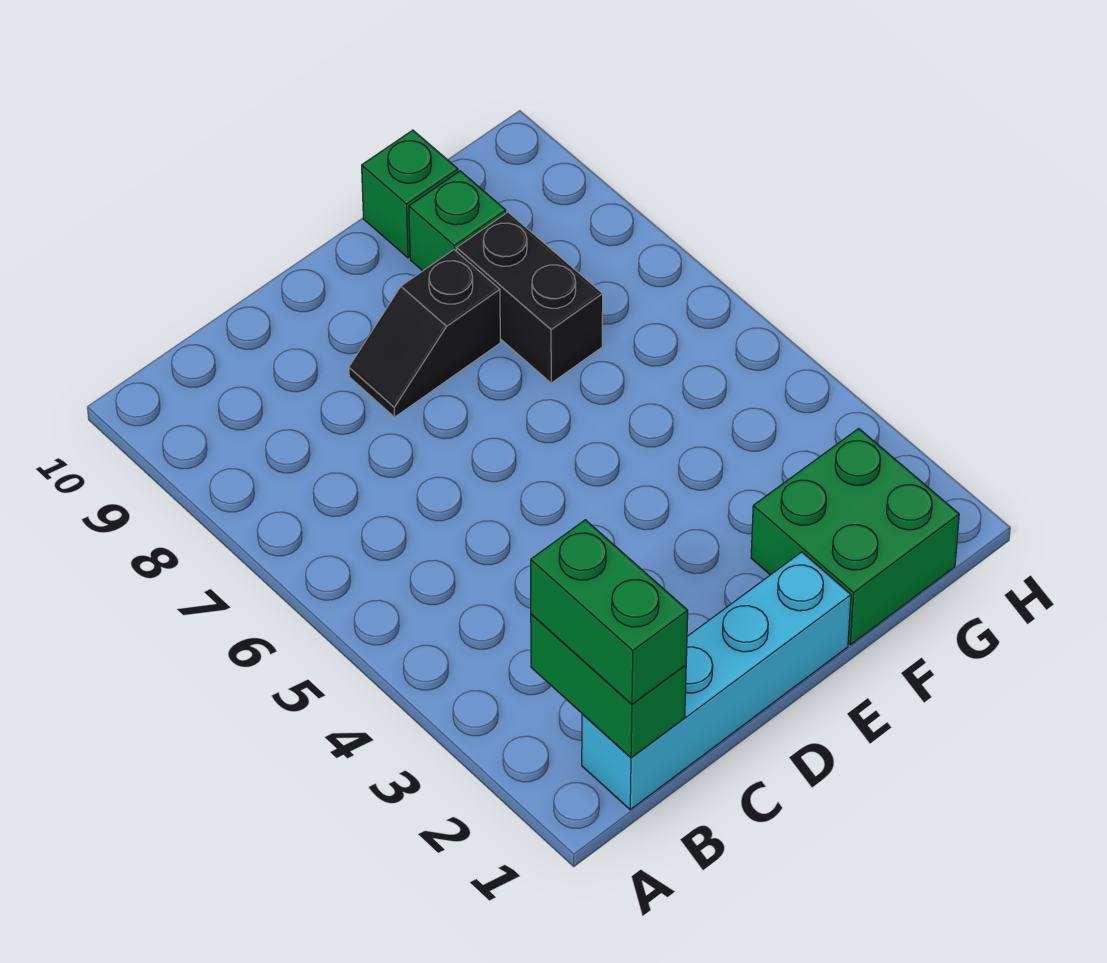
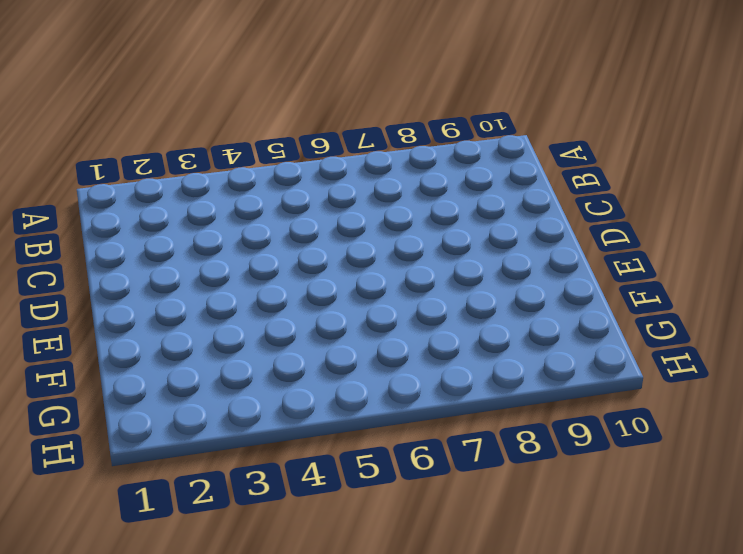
none -> cyan brick B1:E1 level 1
none -> black slope D8:E8 level 1 top E

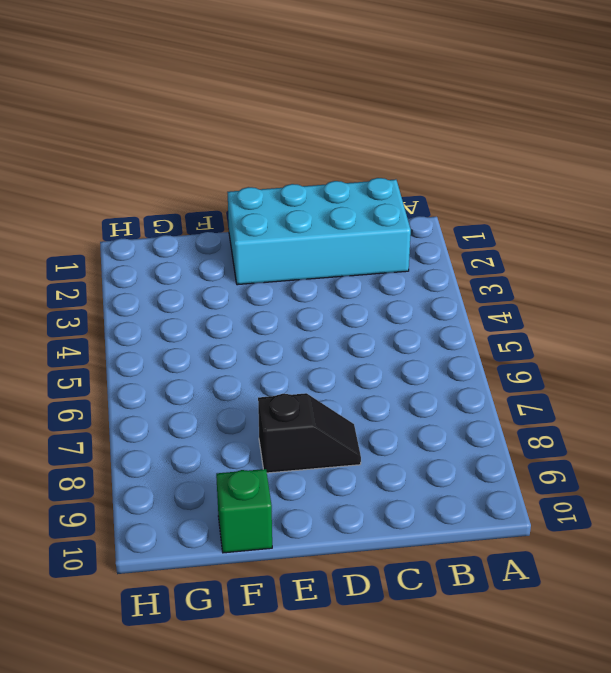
cyan brick B1:E2 level 1 -> cyan brick B1:E1 level 1
none -> green brick F1:G2 level 1
none -> black brick F7:F8 level 1

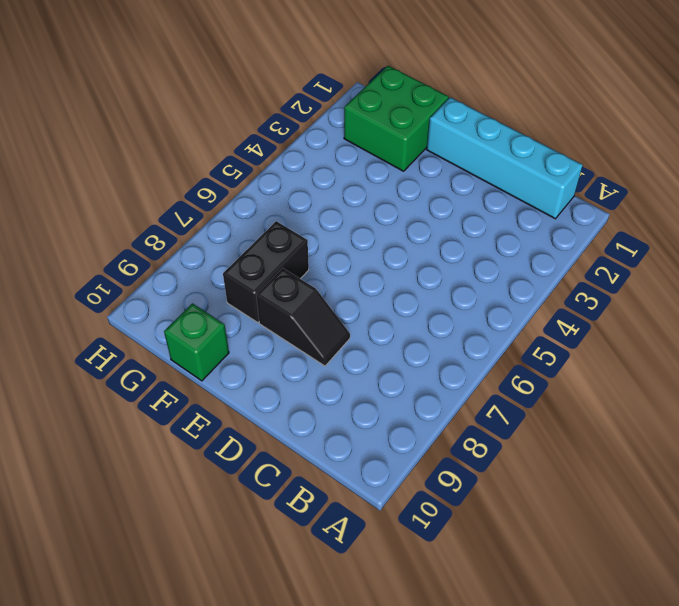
none -> green brick F9 level 1
none -> green brick B1:B2 level 2

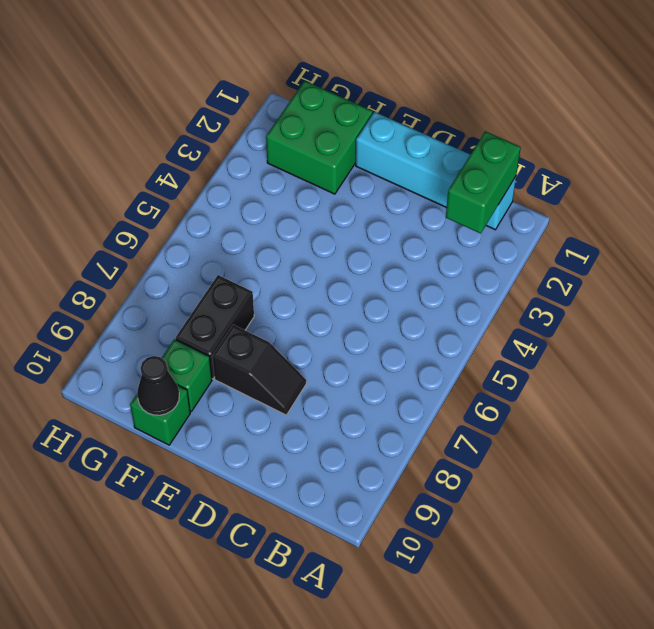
black cone F10 level 2 -> none
none -> green brick B1:B2 level 3

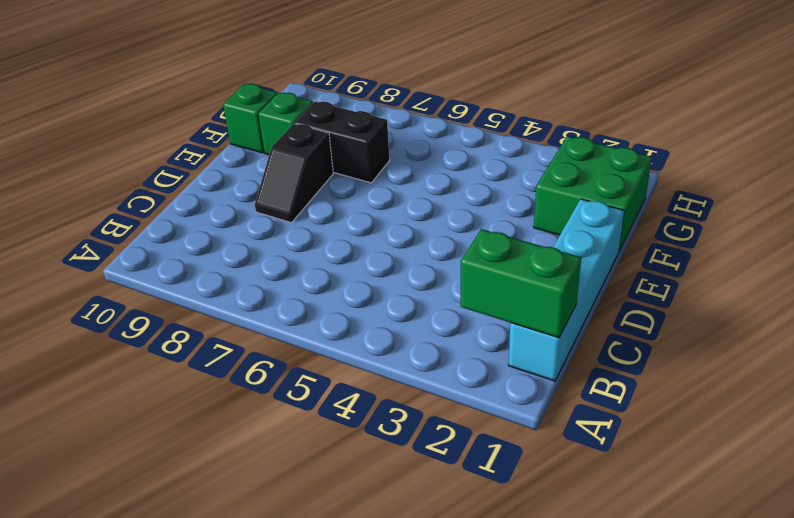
none -> green brick B1:B2 level 3

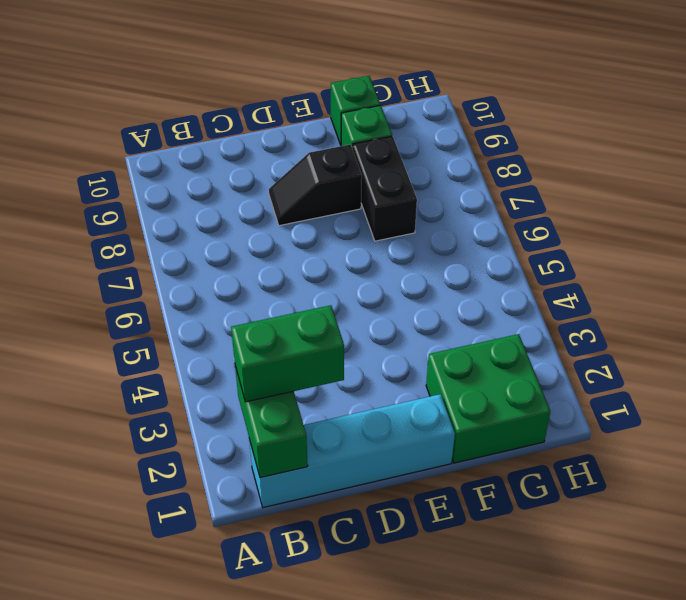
green brick B2:C2 level 3 -> green brick B1:B2 level 3

